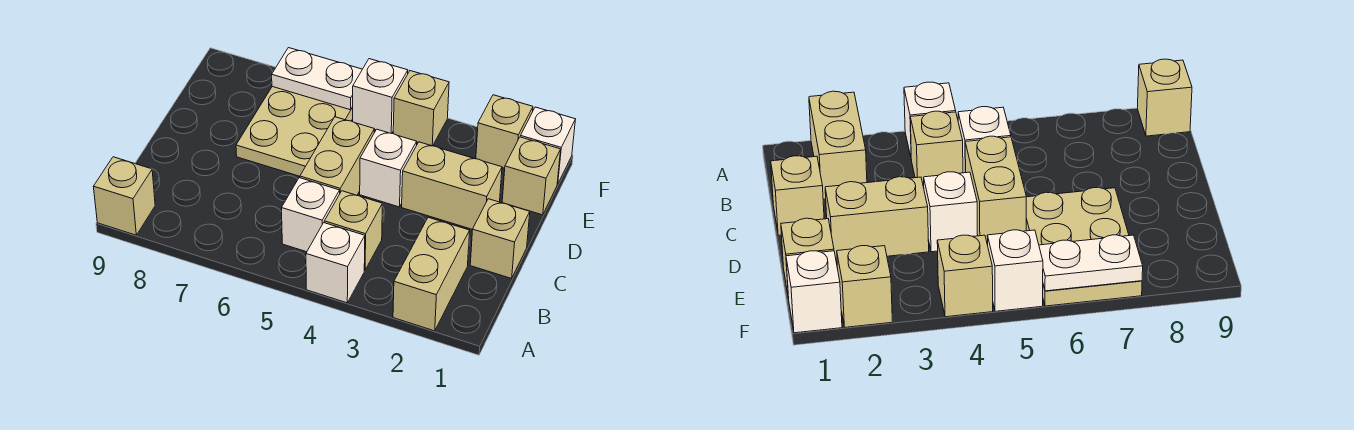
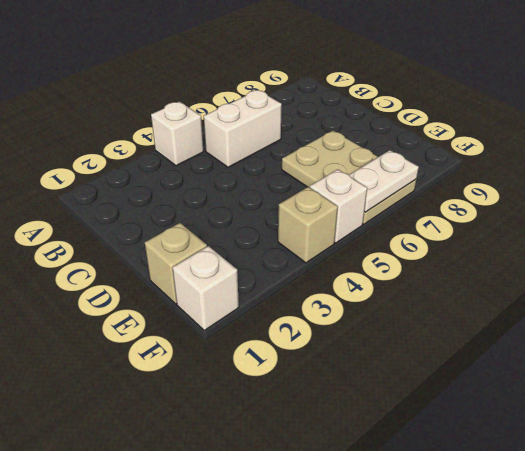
white brick B5:B6 level 1 -> white brick B5 level 1
none -> tan brick A2:B2 level 1
none -> tan brick A9 level 1
none -> tan brick B4 level 1

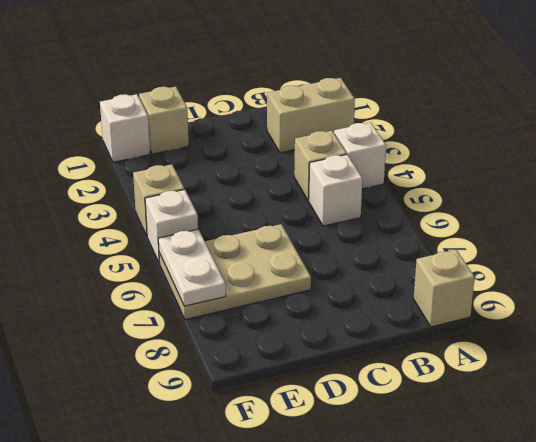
none -> tan brick C1 level 1
none -> tan brick C5:D5 level 1
none -> tan brick D2:D3 level 1

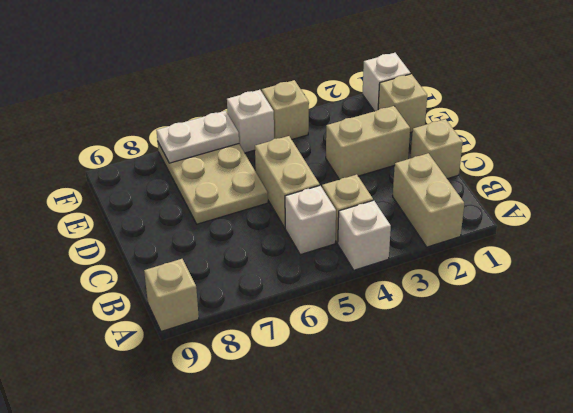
none -> white brick D4 level 1
none -> tan brick F2 level 1

